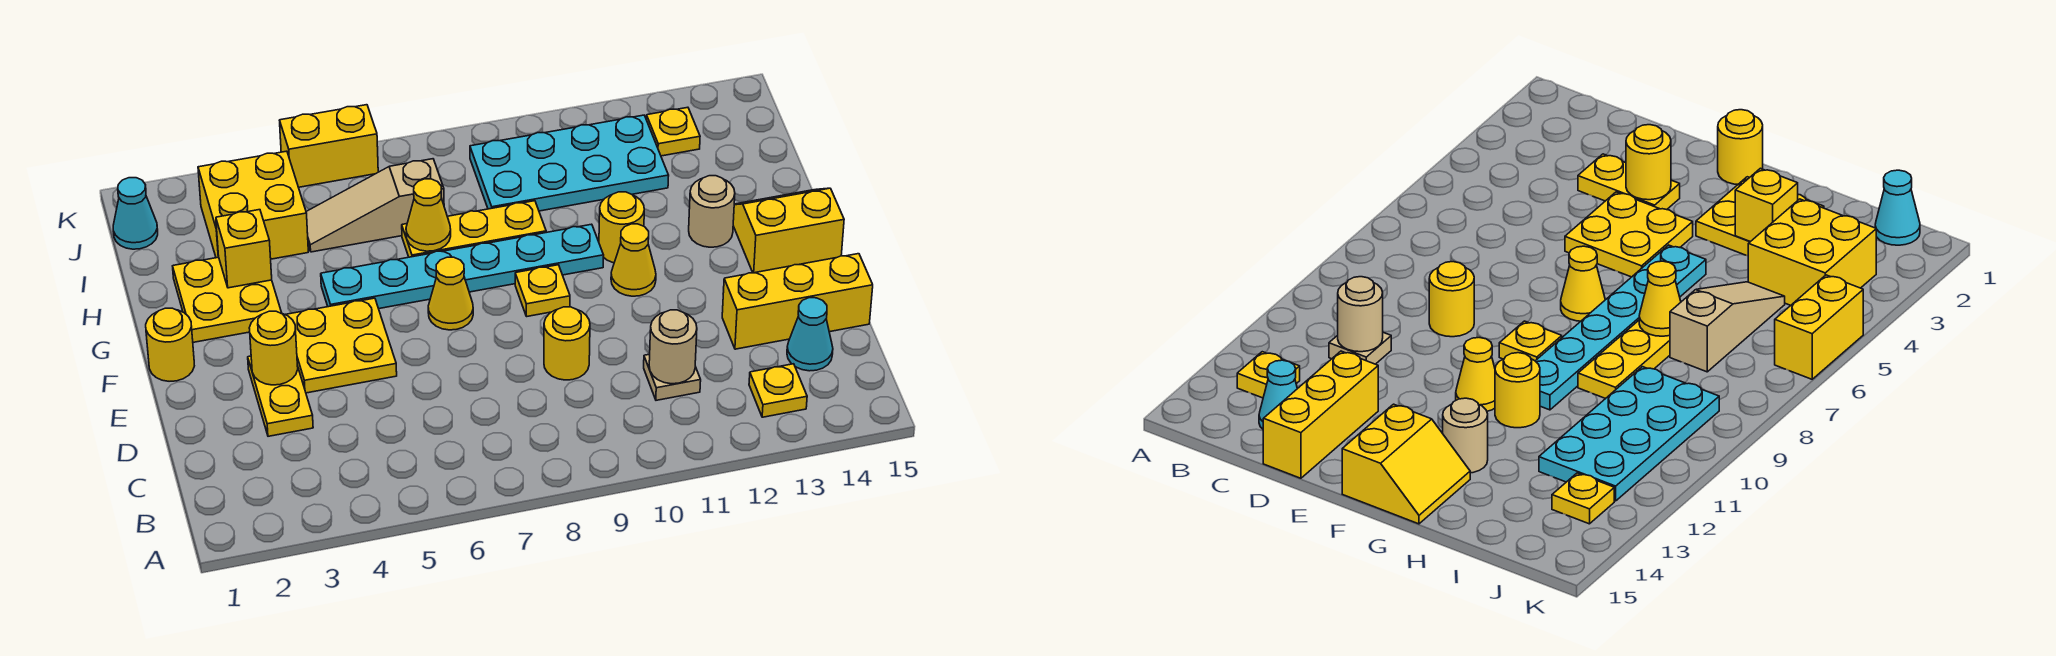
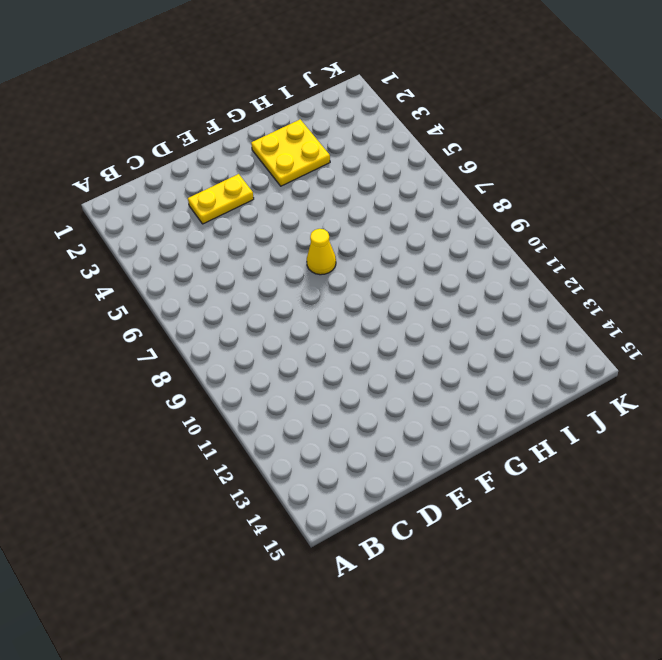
none -> yellow plate B13 level 1
none -> tan plate C11 level 1
none -> cyan cone C14 level 1

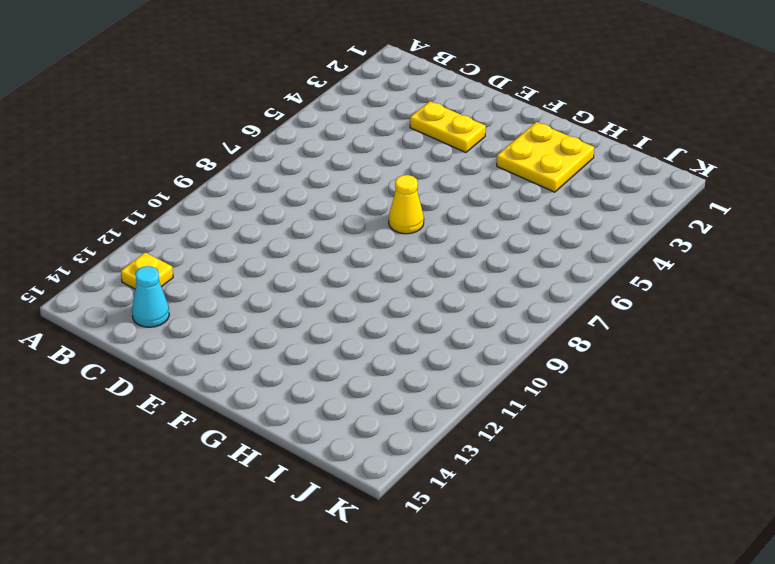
none -> tan plate C11 level 1
none -> yellow round brick D9 level 1
none -> yellow brick D13:D15 level 1

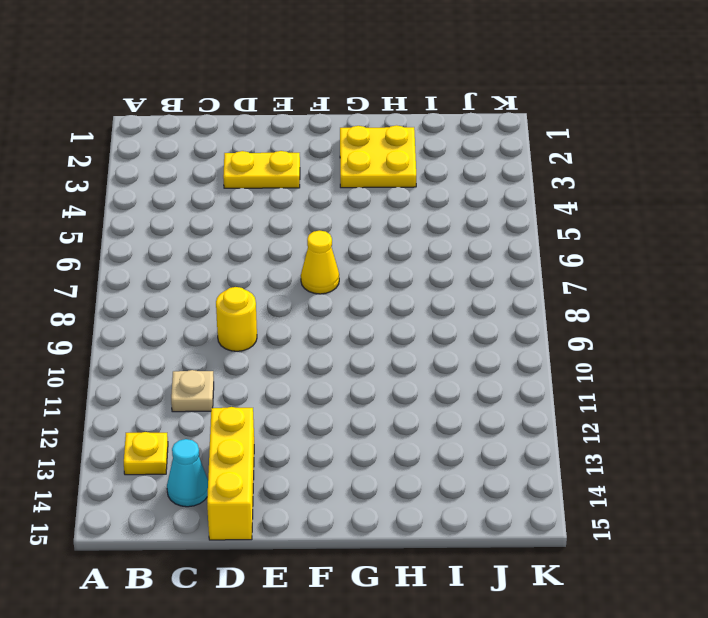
none -> yellow plate E4:F5 level 1
none -> yellow round brick F1 level 1
none -> yellow plate F9 level 1

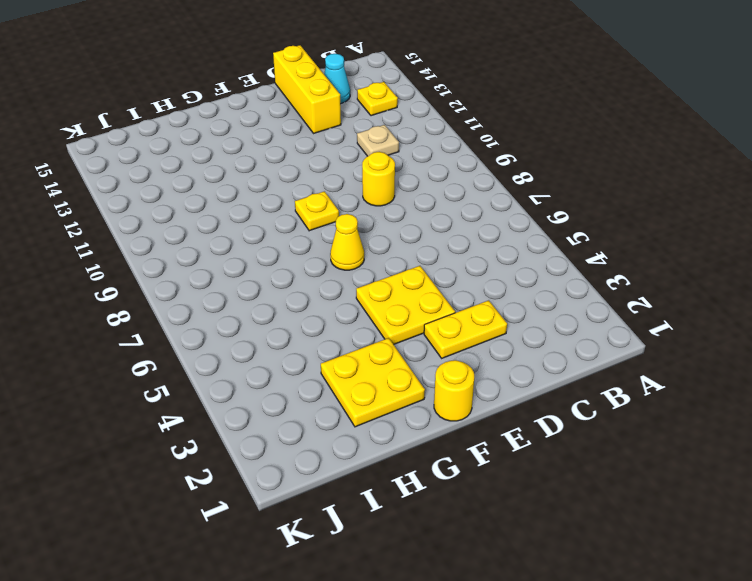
none -> yellow cone F11 level 1
none -> yellow slope F14:G15 level 1 top F
none -> cyan plate G5:G10 level 1

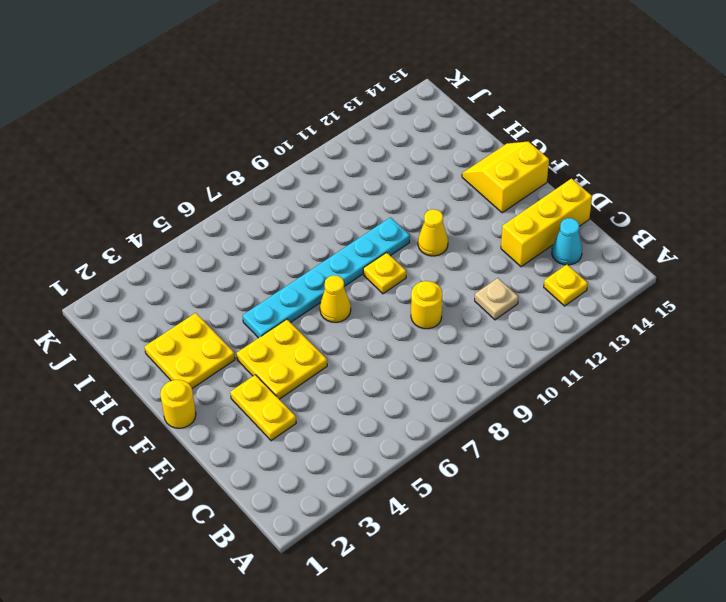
none -> yellow round brick G11 level 1
none -> tan round brick G13 level 1
none -> yellow plate H7:H9 level 1

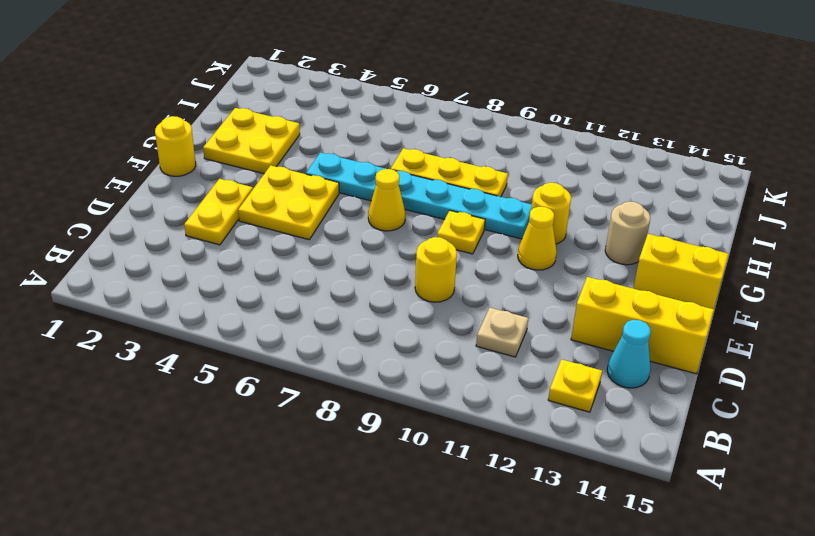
none -> yellow brick I3:J4 level 1
none -> tan slope I5:I7 level 1 top 7
none -> cyan plate I9:J12 level 1

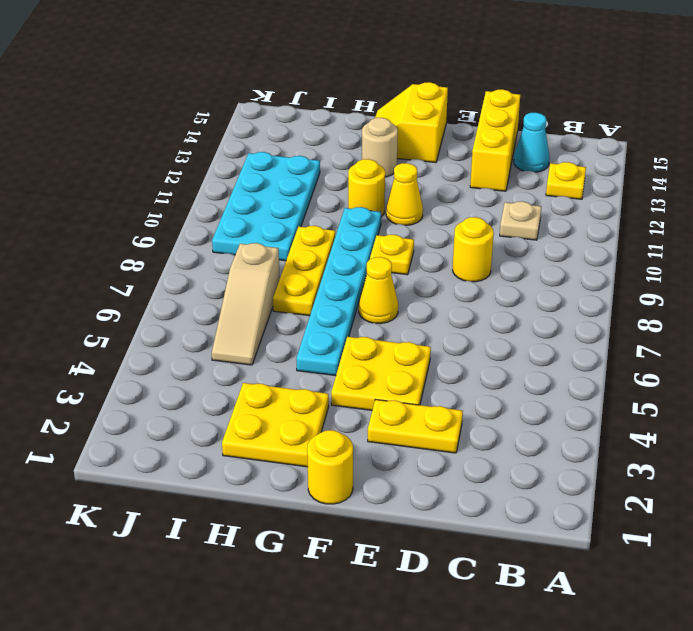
none -> yellow brick I3:J4 level 1
none -> cyan cone J1 level 1
none -> yellow plate J13 level 1

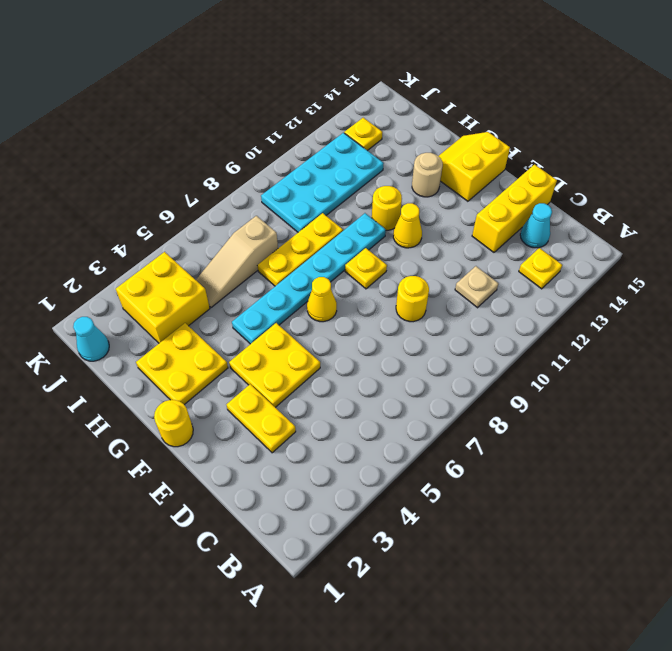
none -> yellow brick K5:K6 level 1
none -> tan round brick C11 level 2
none -> yellow round brick E3 level 2

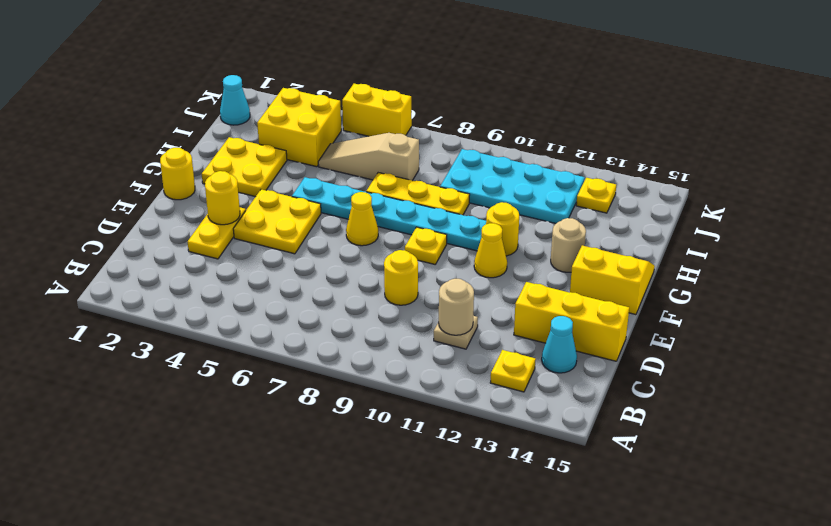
none -> yellow brick H3 level 2
none -> yellow cone H7 level 2

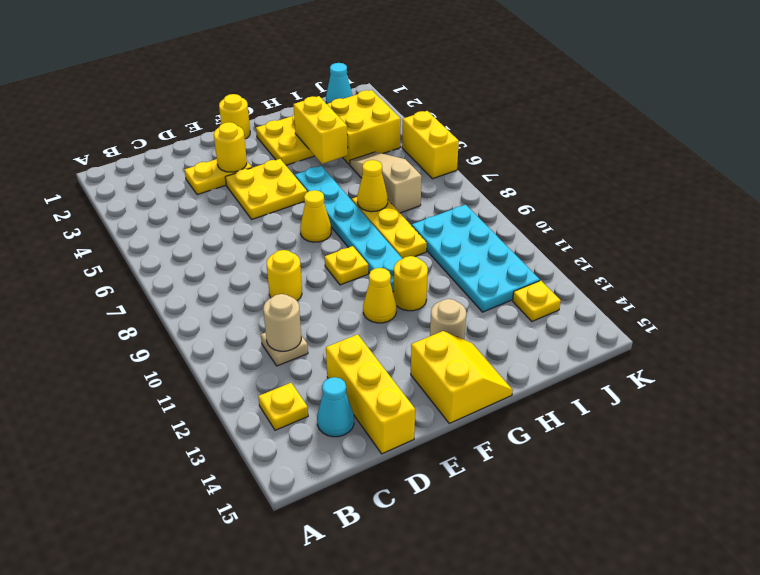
yellow brick H3:H4 level 2 -> yellow brick H3 level 2

